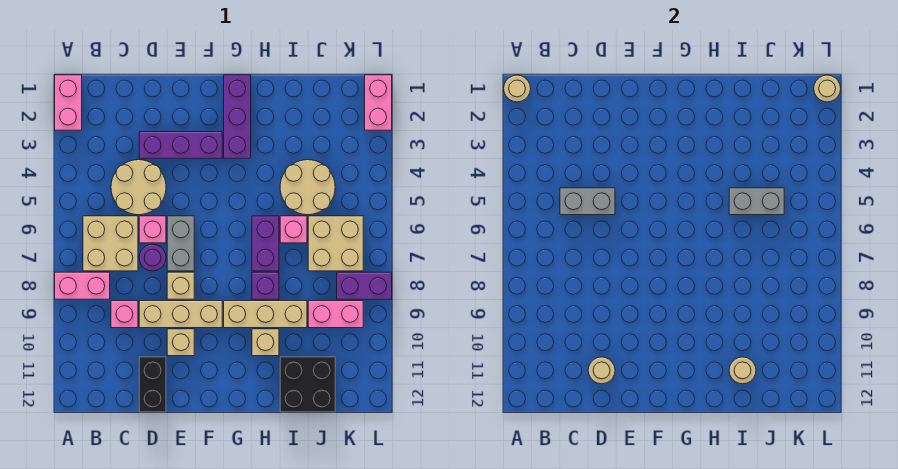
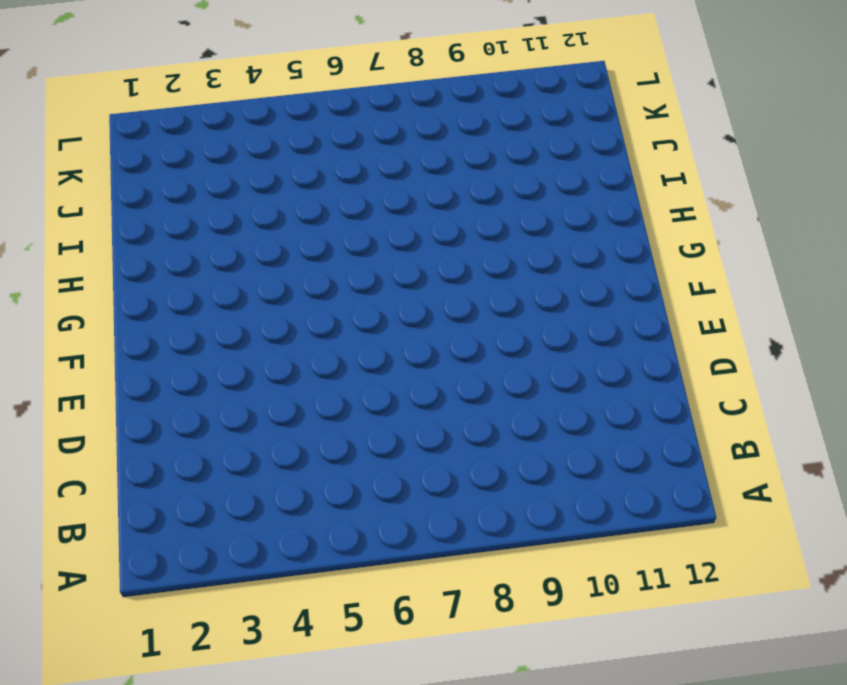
none -> pink brick A1:A2 level 1
none -> pink brick A8:B8 level 1
none -> tan brick B6:C7 level 1
none -> tan round brick C4:D5 level 1

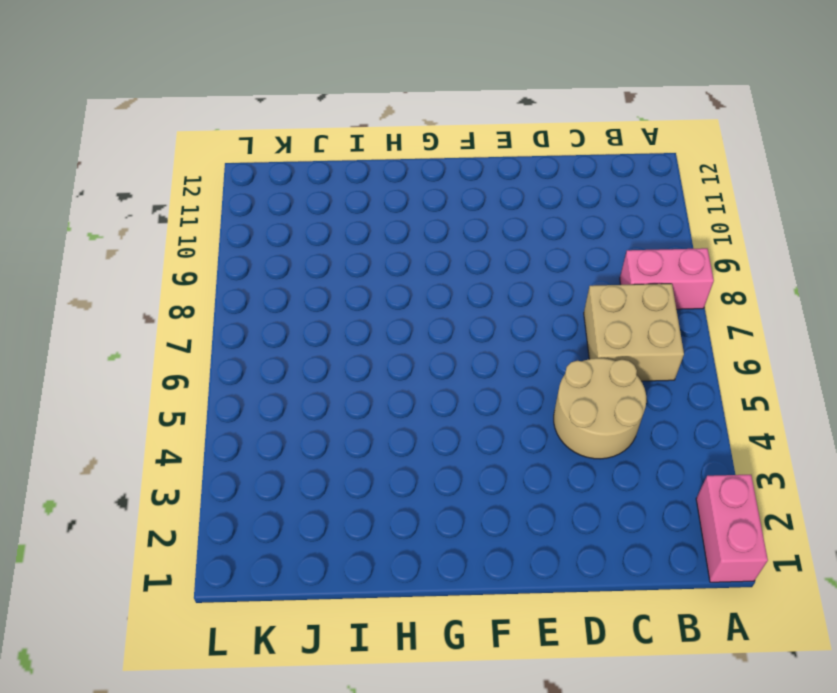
none -> pink brick C9 level 1
none -> purple brick D3:F3 level 1
none -> pink brick D6 level 1
none -> purple round brick D7 level 1

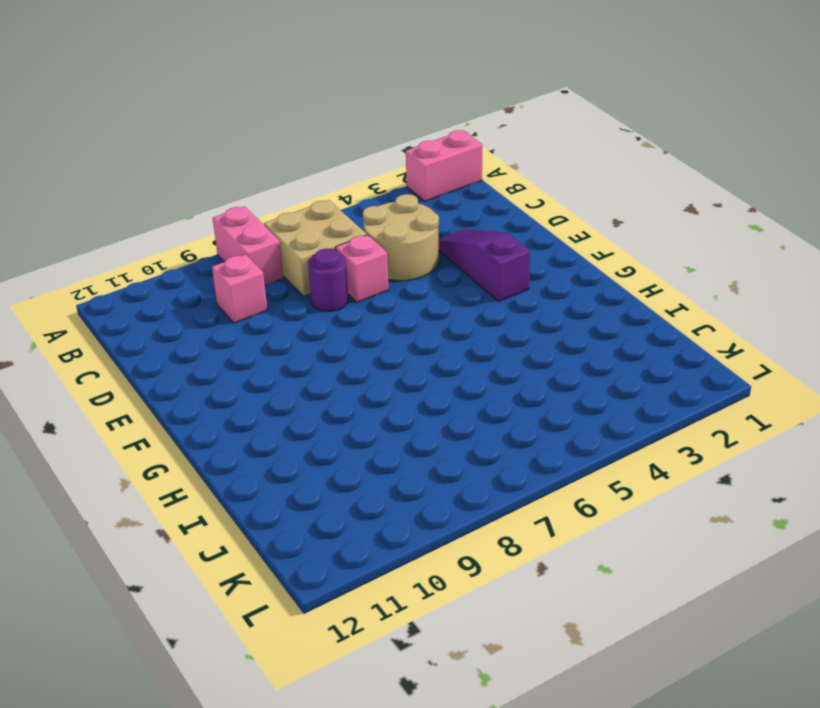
purple slope D3:F3 level 1 top F -> purple brick D3:F3 level 1
none -> tan brick D9:F9 level 1
none -> black brick D11:D12 level 1
none -> grey brick E6:E7 level 1
none -> tan brick E8 level 1

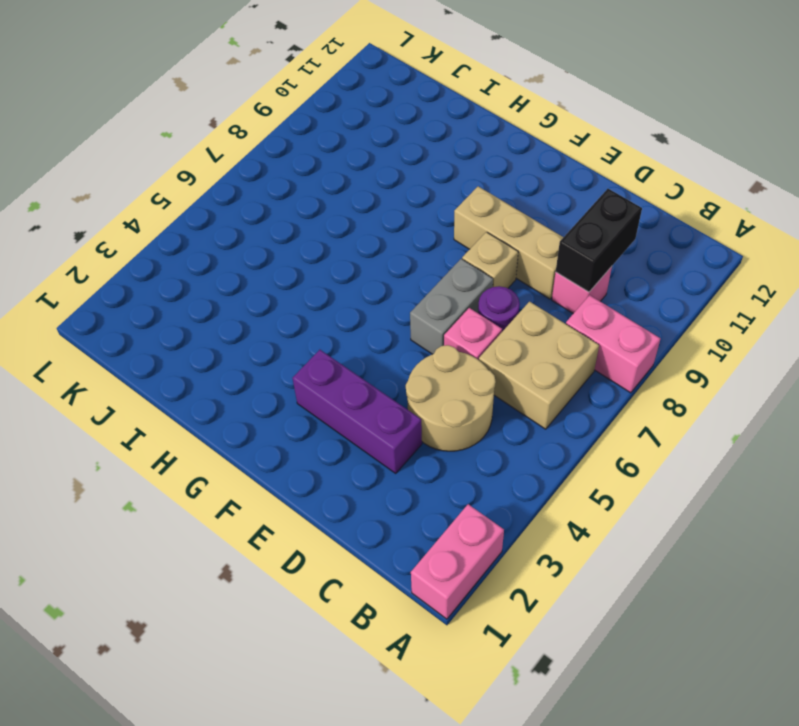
black brick C9:C10 level 2 -> black brick D11:D12 level 1
none -> tan brick E10 level 1
none -> purple brick G1:G3 level 1
none -> tan brick G9:I9 level 1
none -> purple brick H6:H7 level 1

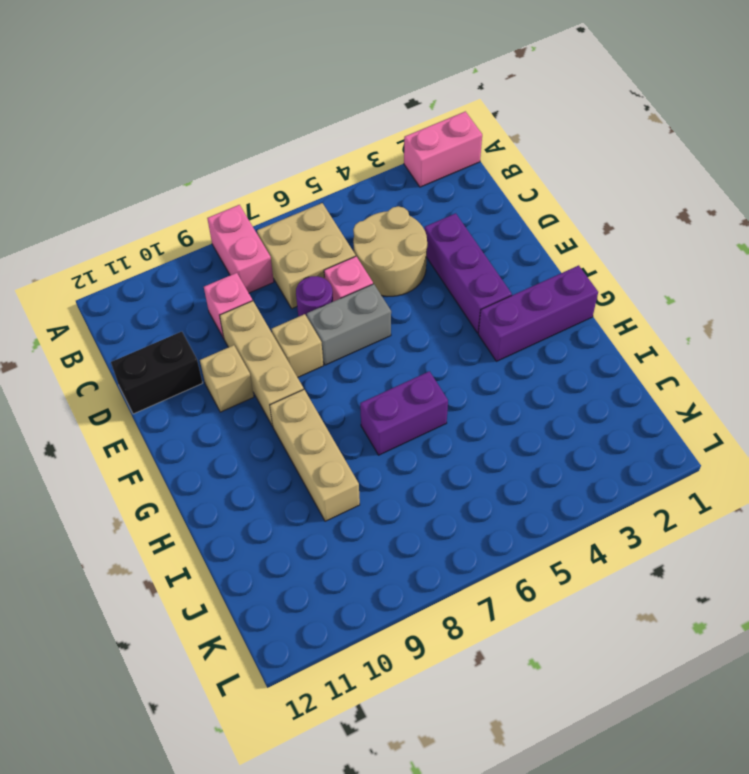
none -> purple brick H8 level 1
none -> tan brick H10 level 1
none -> tan round brick I4:J5 level 1
none -> pink brick I6 level 1

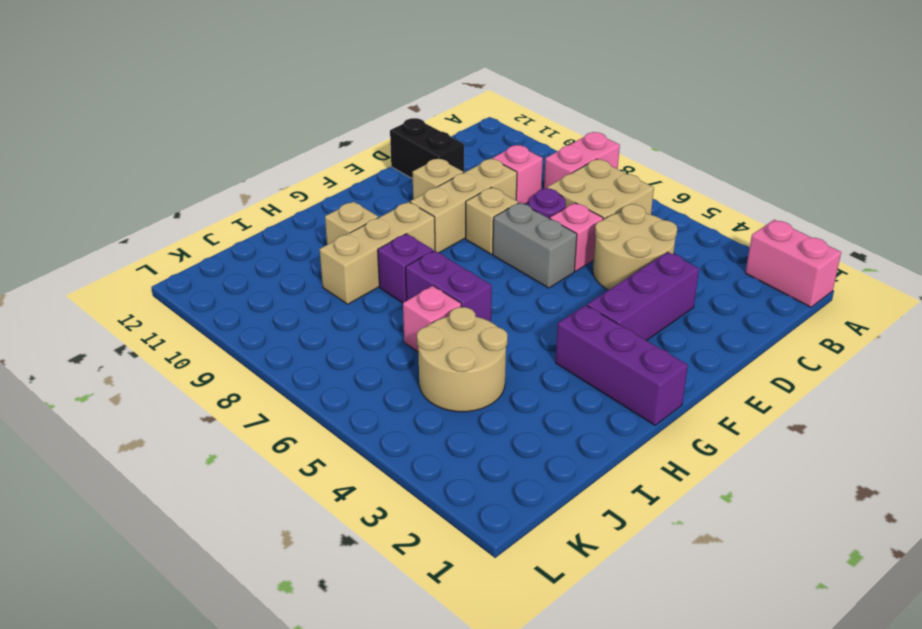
none -> black brick I11:J12 level 1
none -> tan brick J6:K7 level 1
none -> pink brick J9:K9 level 1
none -> purple brick K8:L8 level 1

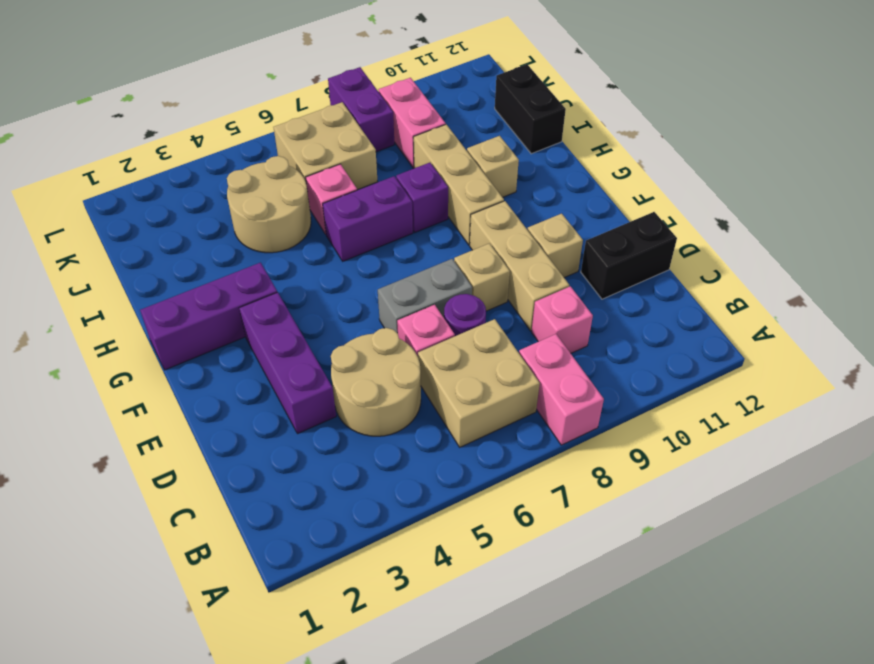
black brick I12:J12 level 1 -> black brick I11:J12 level 1
none -> pink brick A1:A2 level 1
none -> pink brick L1:L2 level 1
none -> tan round brick A1 level 2
none -> grey brick C5:D5 level 2

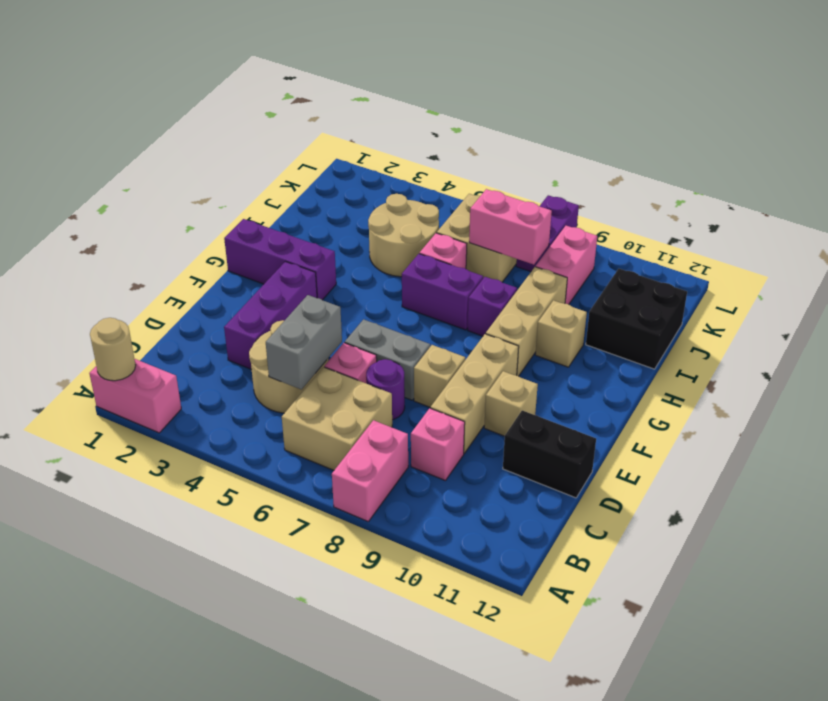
pink brick J7:J8 level 2 -> pink brick L1:L2 level 1
none -> tan round brick D11 level 2
none -> grey brick I5:J5 level 2
none -> tan round brick I11 level 2
none -> tan round brick L1 level 2

